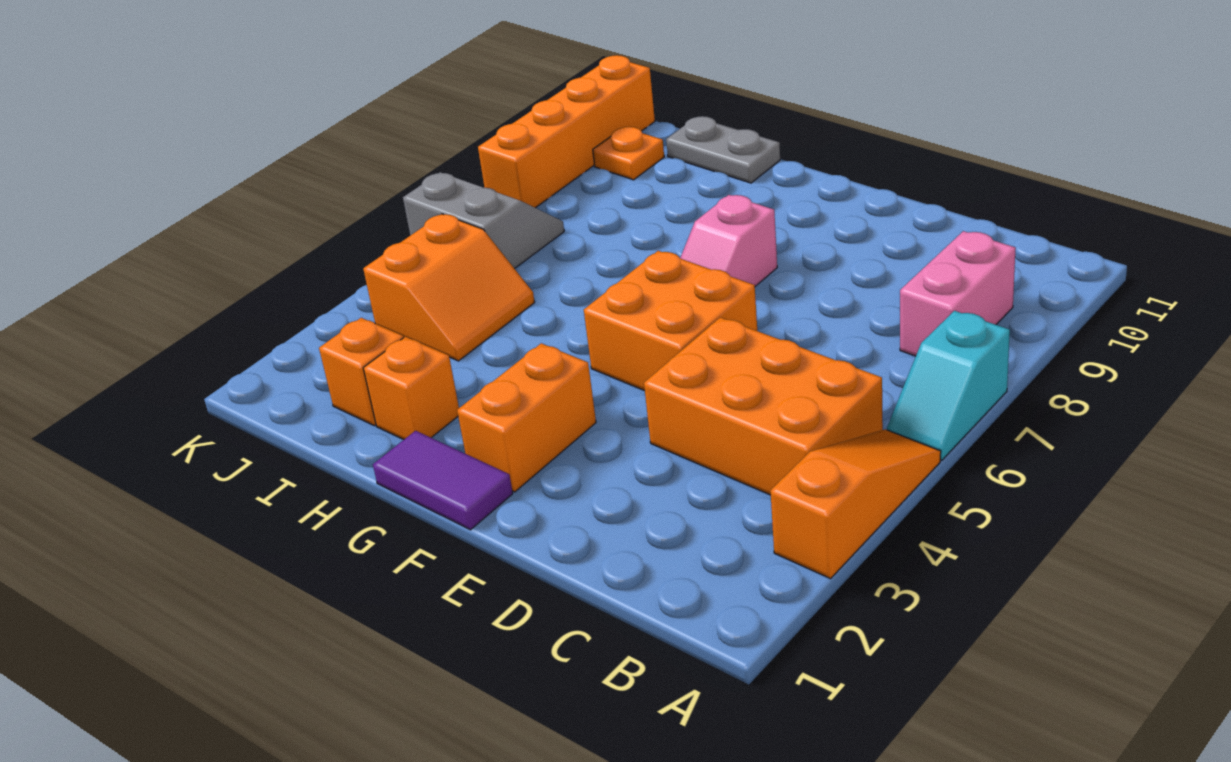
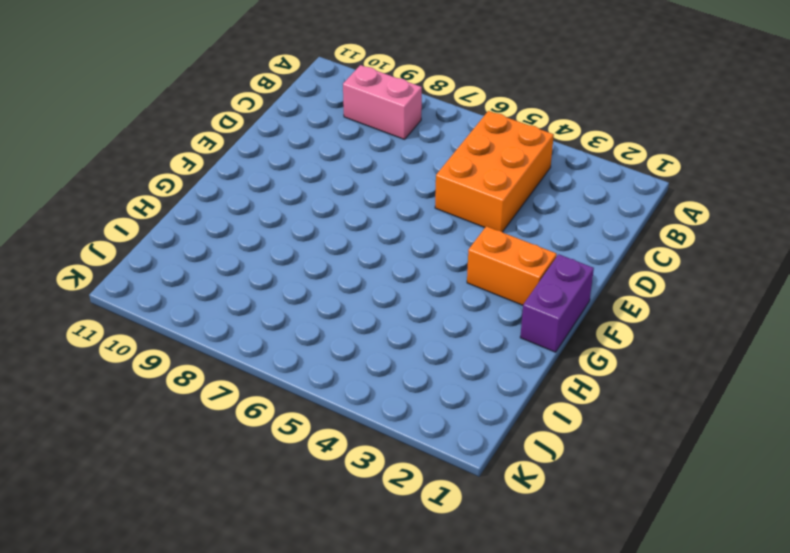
purple brick F1:G1 level 1 -> purple tile F1:G1 level 1
none -> orange slope A3:A5 level 1 top 3
none -> cyan slope A6:A7 level 1 top 7
none -> orange brick E5:F6 level 1

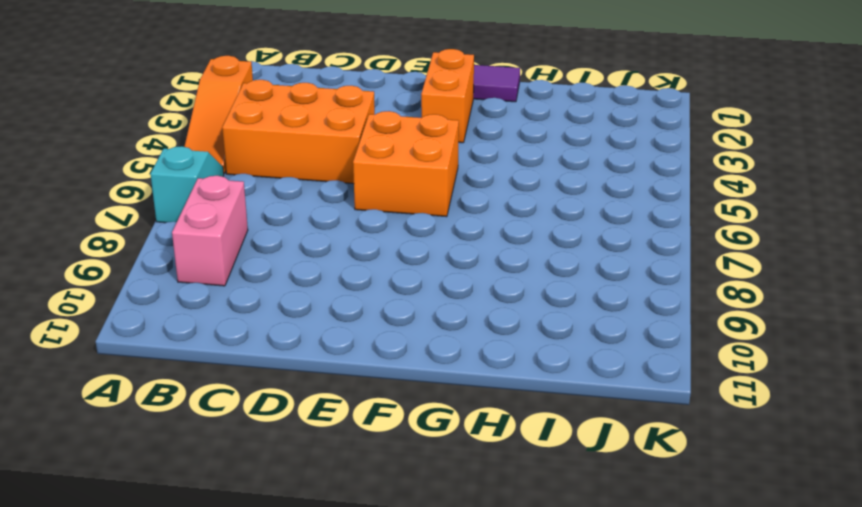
none -> pink slope F7:F8 level 1 top 8
none -> orange brick H2 level 1
none -> grey plate H11:I11 level 1

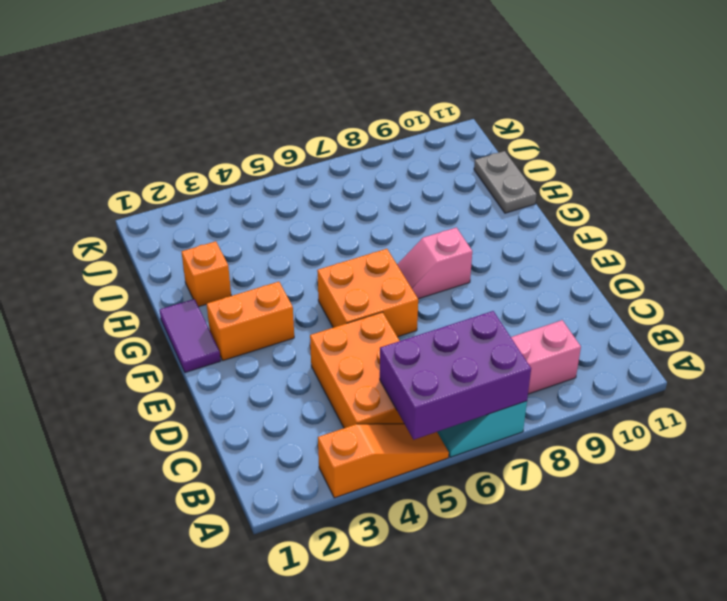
purple brick A5:B7 level 2 -> none
none -> orange brick I2 level 1
none -> orange slope I4:J5 level 1 top J
none -> grey slope J6:K7 level 1 top 6

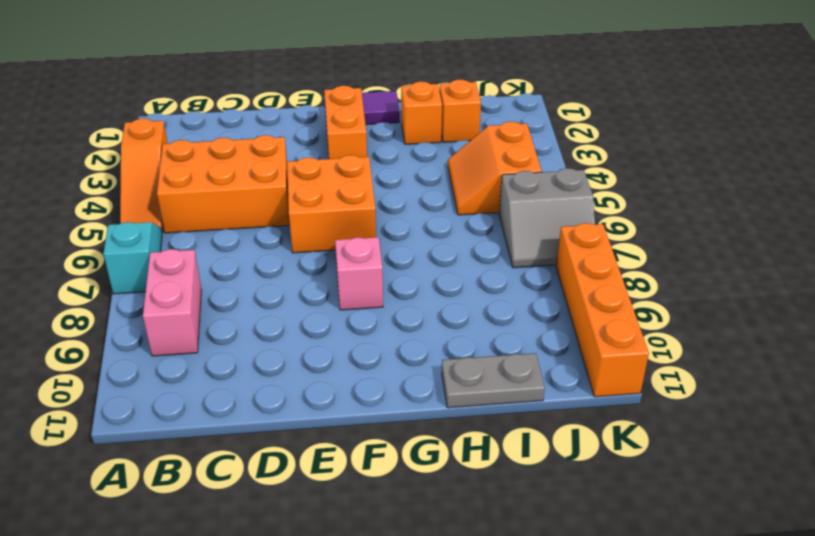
none -> orange plate J10 level 1

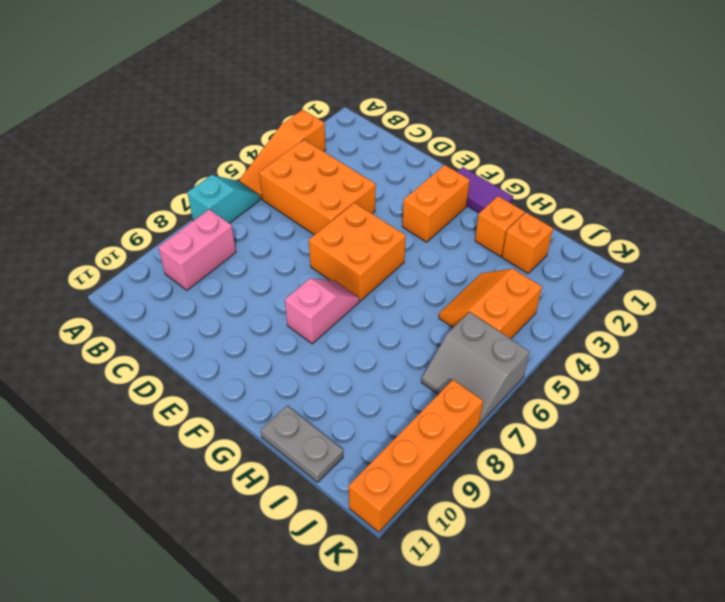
none -> orange plate J10 level 1

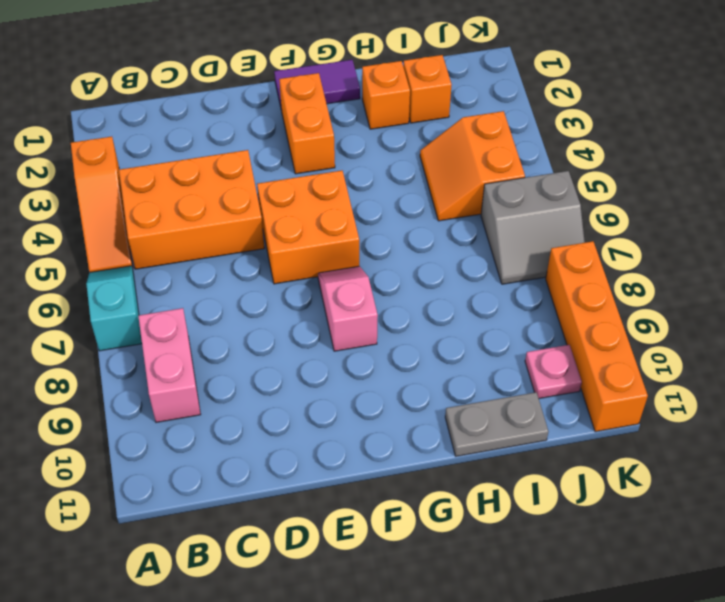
pink plate J10 level 1 -> orange plate J10 level 1

